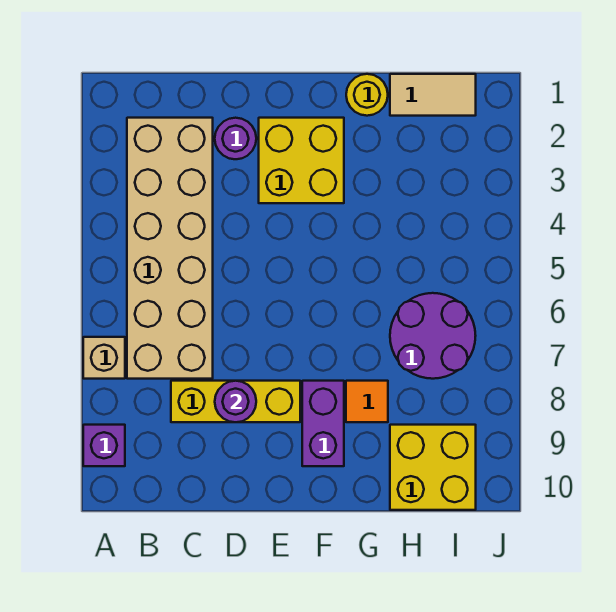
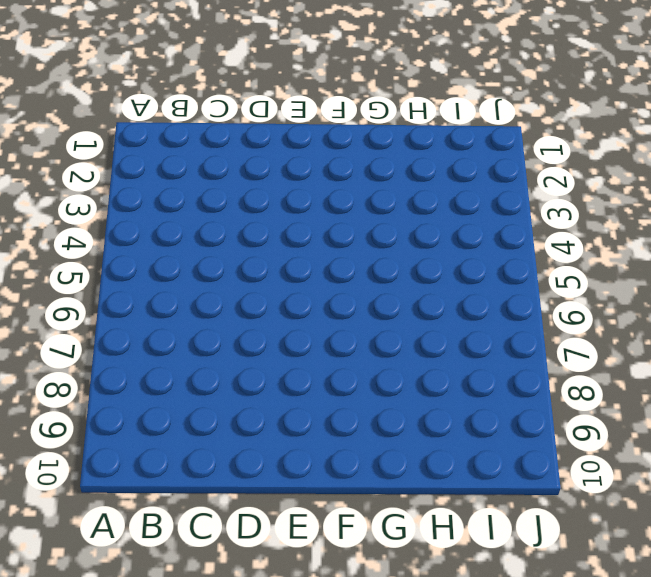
none -> tan brick A7 level 1
none -> purple brick A9 level 1
none -> tan brick B2:C7 level 1

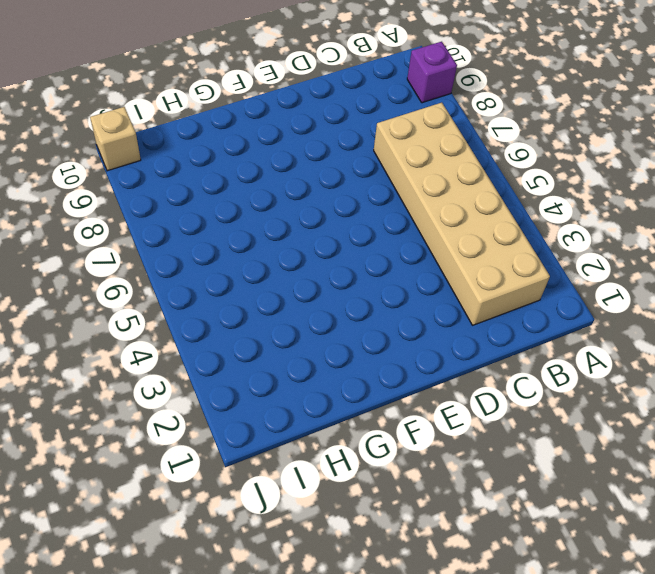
tan brick J10 level 1 -> tan brick A7 level 1
none -> yellow brick C8:E8 level 1
none -> purple round brick D2 level 1
none -> yellow brick E2:F3 level 1

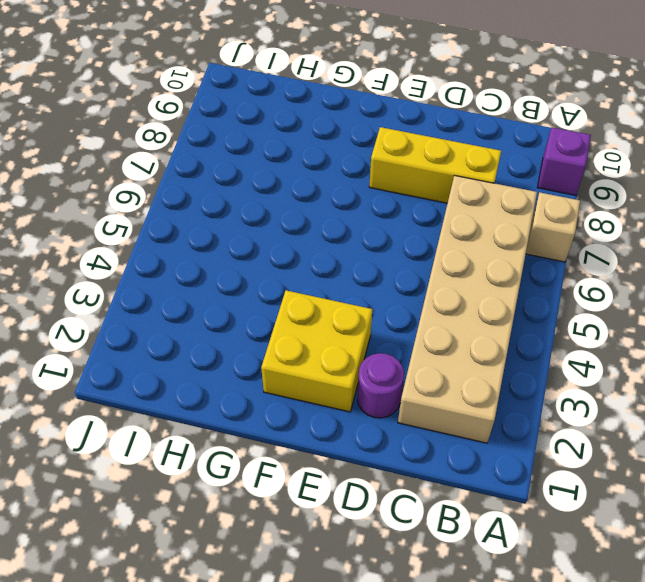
none -> purple brick F8:F9 level 1
none -> yellow round brick G1 level 1
none -> orange tile G8 level 1

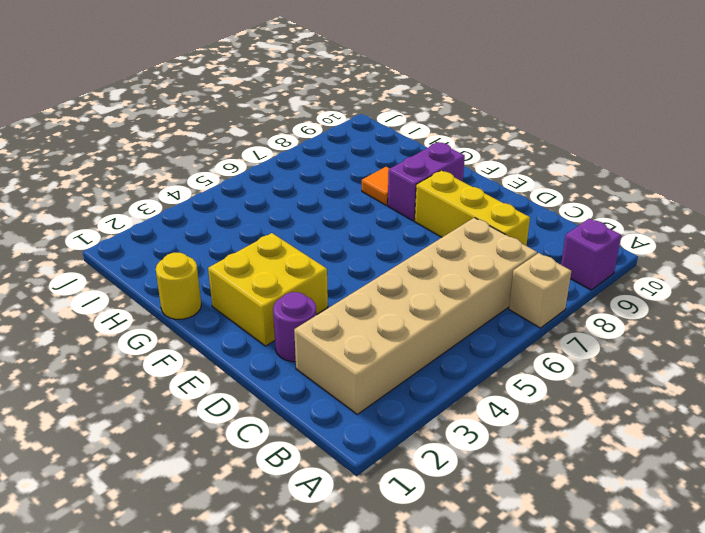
none -> tan tile H1:I1 level 1
none -> purple round brick H6:I7 level 1
none -> yellow brick H9:I10 level 1

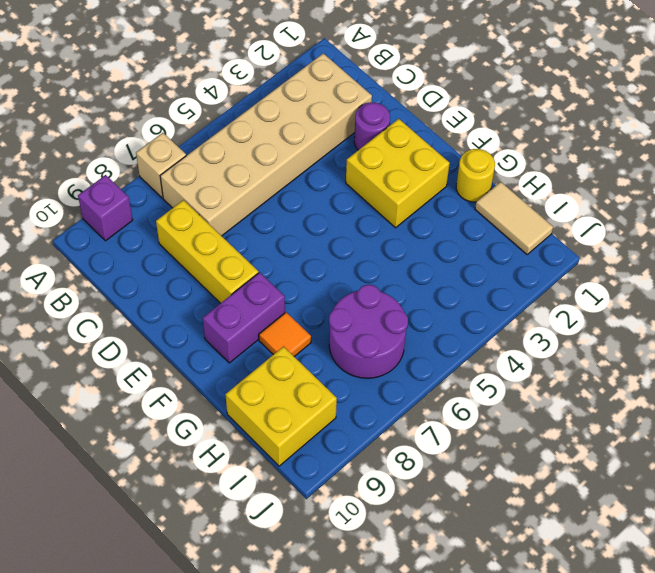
none -> purple round brick D8 level 2

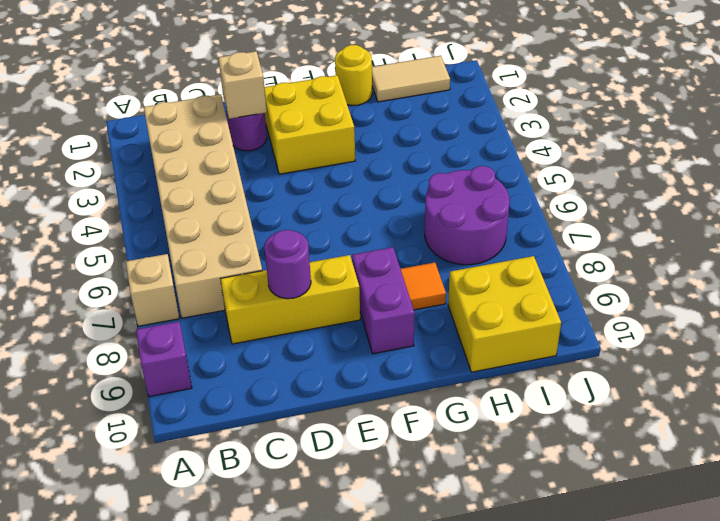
tan brick D2 level 2 -> none

